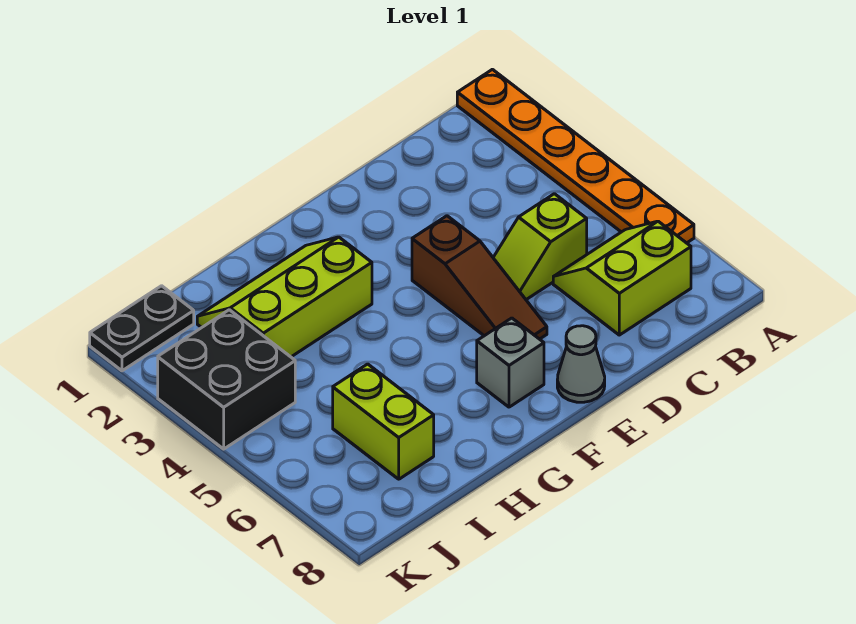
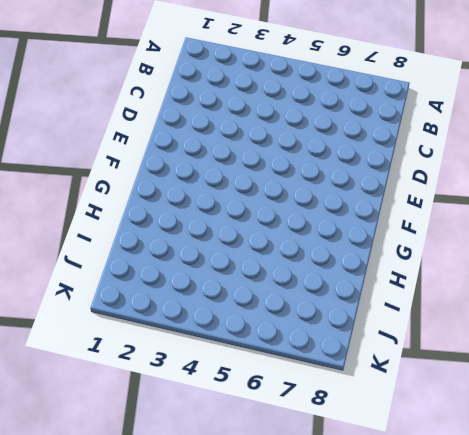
none -> orange plate A1:A6 level 1
none -> lime slope B6:C7 level 1 top 7

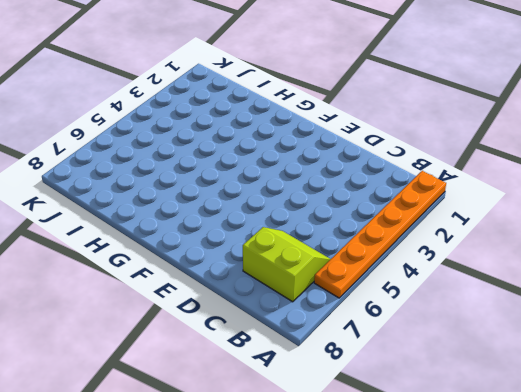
none -> lime slope C5:D5 level 1 top C
none -> brown slope E4:E6 level 1 top 4

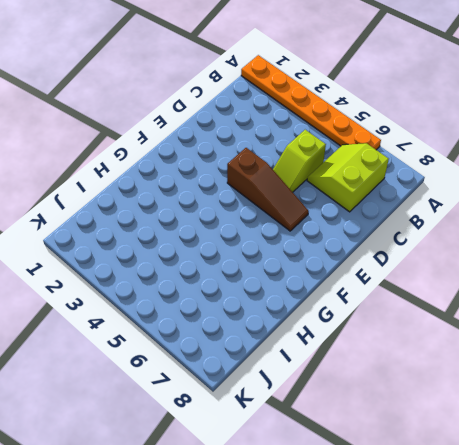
none -> grey cone E8 level 1
none -> grey brick F7 level 1

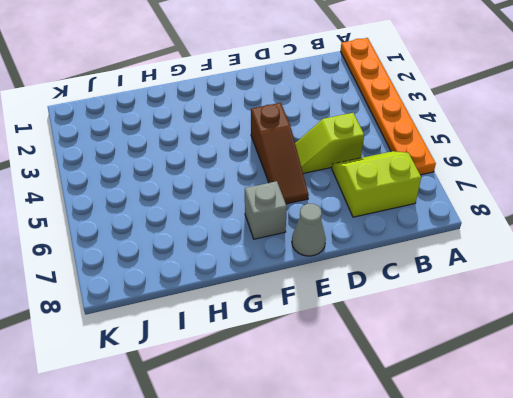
none -> lime slope G2:I3 level 1 top 3
none -> lime brick I6:I7 level 1

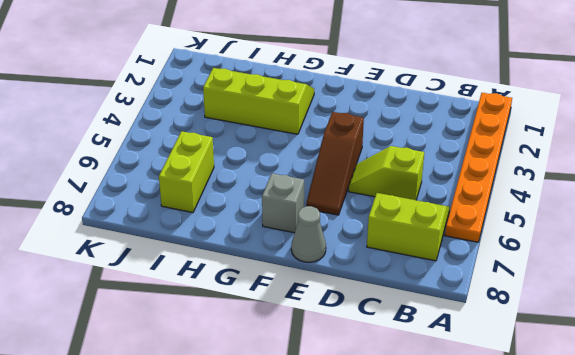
none -> black plate J1:K1 level 1
none -> black brick J3:K4 level 1

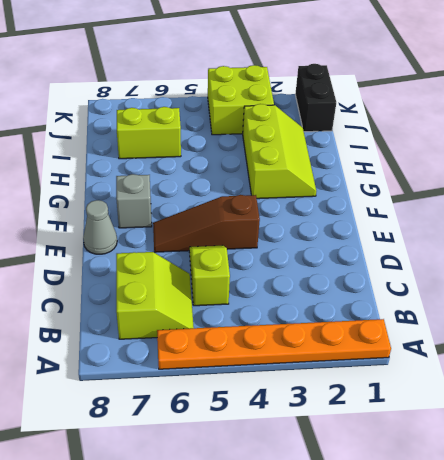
black brick J1:K1 level 1 -> black plate J1:K1 level 1
lime brick J3:K4 level 1 -> black brick J3:K4 level 1

